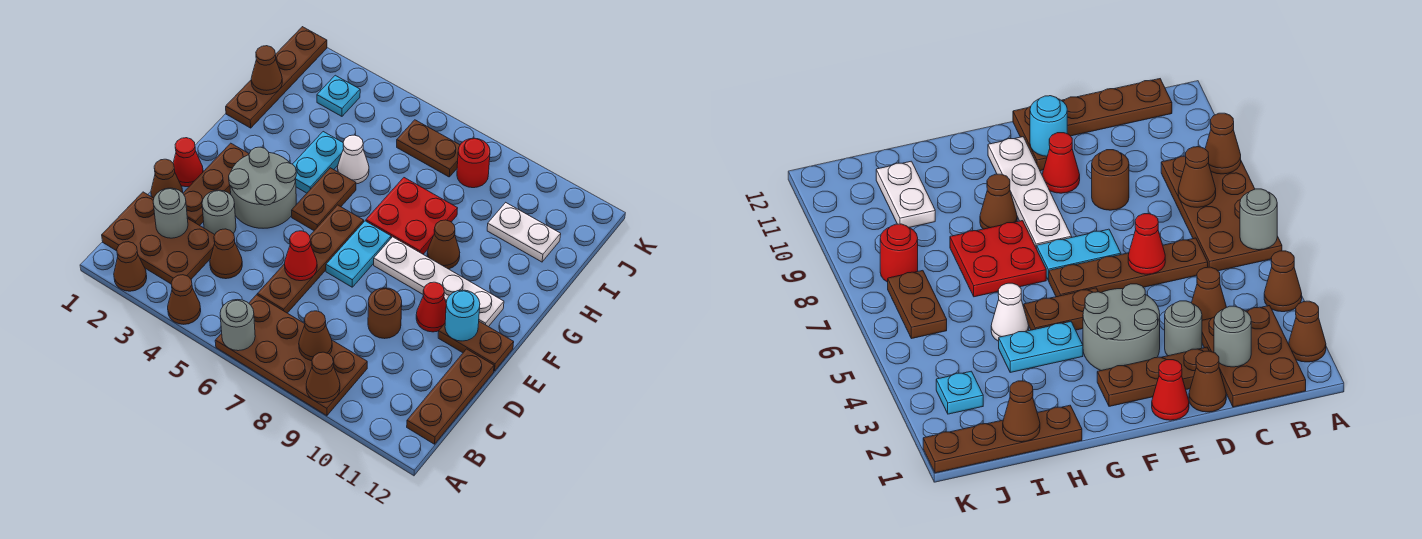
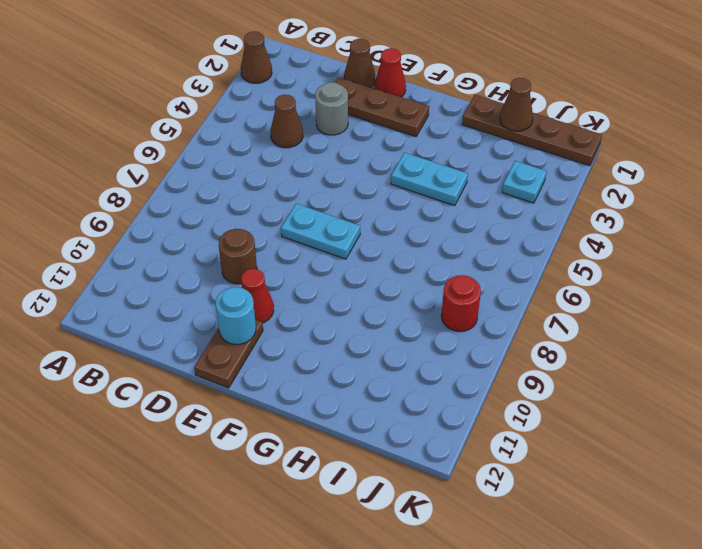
none -> brown cone A4 level 1
none -> brown plate A6:B9 level 1
none -> brown plate B1:C3 level 1
none -> brown plate B12:D12 level 1

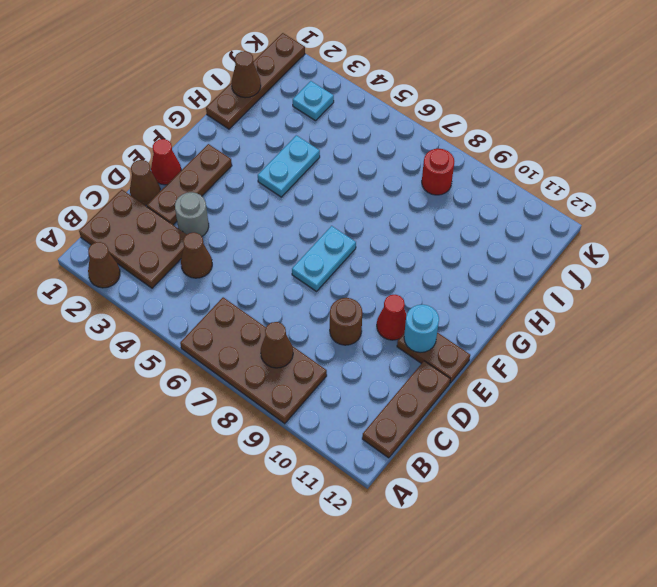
none -> brown cone A4 level 1
none -> brown plate C6:F6 level 1
none -> grey round brick E3:F4 level 1
none -> brown plate F5:G5 level 1

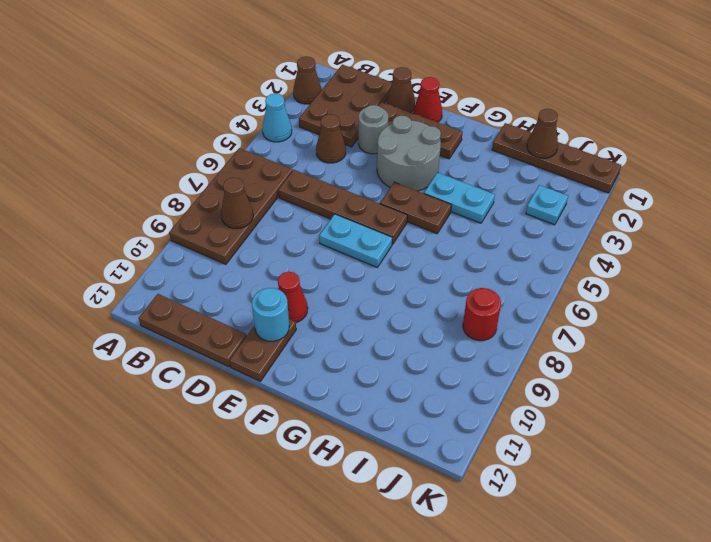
cyan cone A4 level 1 -> brown cone A4 level 1
none -> brown round brick D9 level 1
none -> white plate F8:F11 level 1
none -> red plate G7:H8 level 1
none -> brown cone G9 level 1

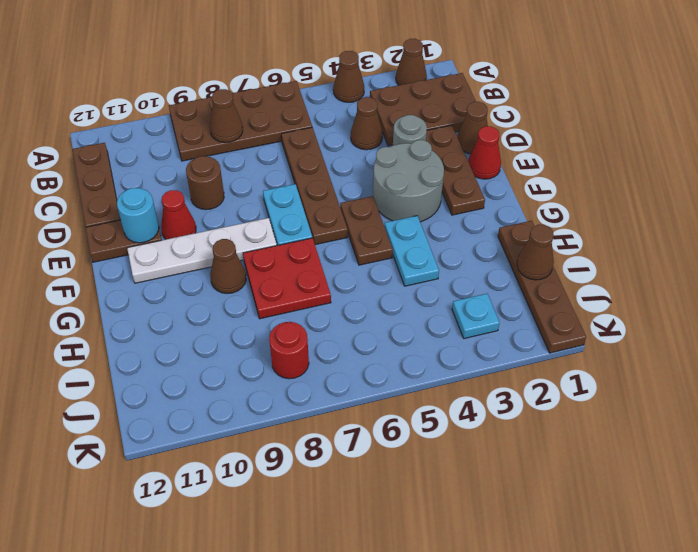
none -> white cone H5 level 1
none -> white plate I10:I11 level 1
none -> brown plate J6:J7 level 1
none -> grey round brick A6 level 2

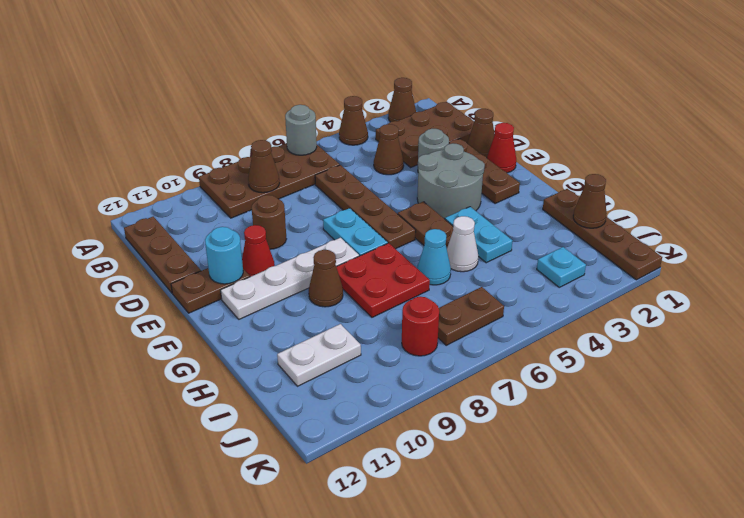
cyan cone H6 level 1 -> none
none -> brown cone A9 level 2
none -> grey round brick C2 level 2
none -> red cone D6 level 2

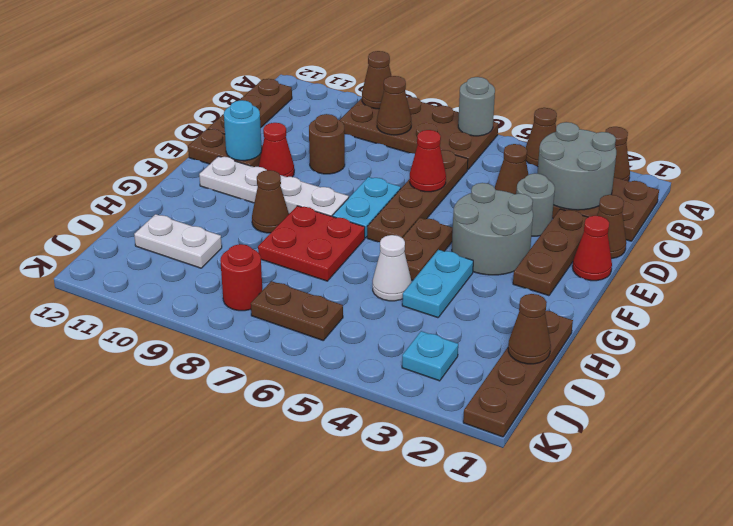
grey round brick B2:C3 level 2 -> grey round brick C2 level 2

